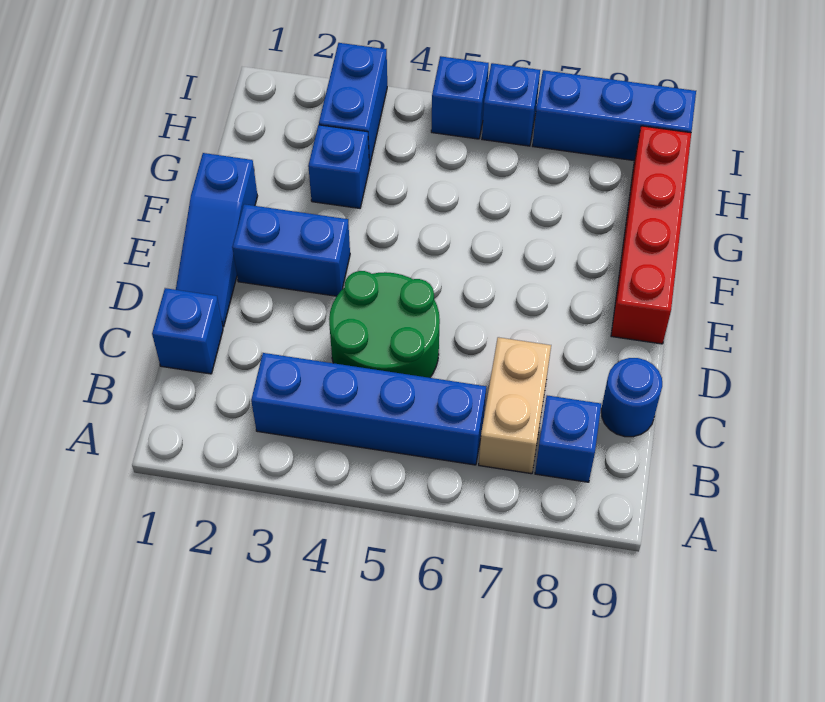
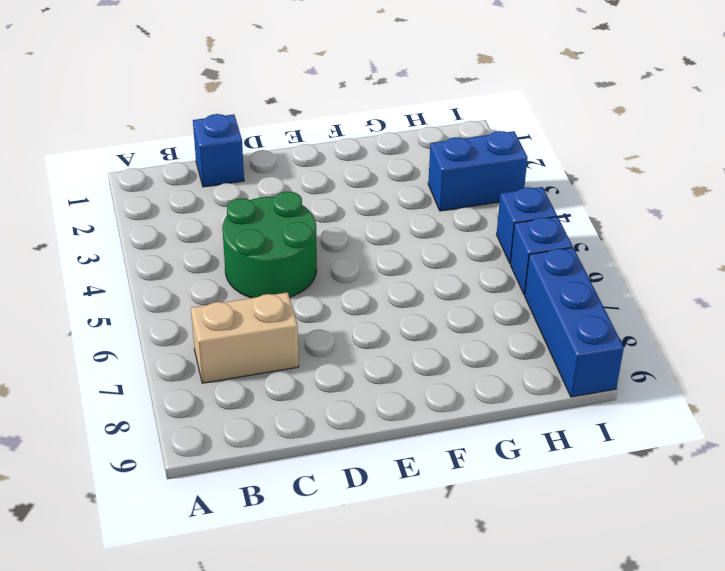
none -> blue brick B3:B6 level 1
none -> blue brick B8 level 1
none -> blue round brick C9 level 1

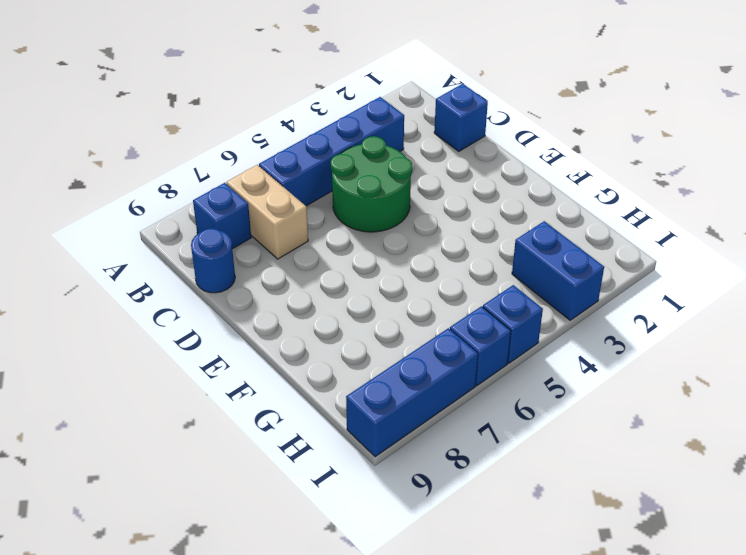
none -> blue slope D1:F1 level 1 top F
none -> blue brick E2:E3 level 1
none -> red brick E9:H9 level 1

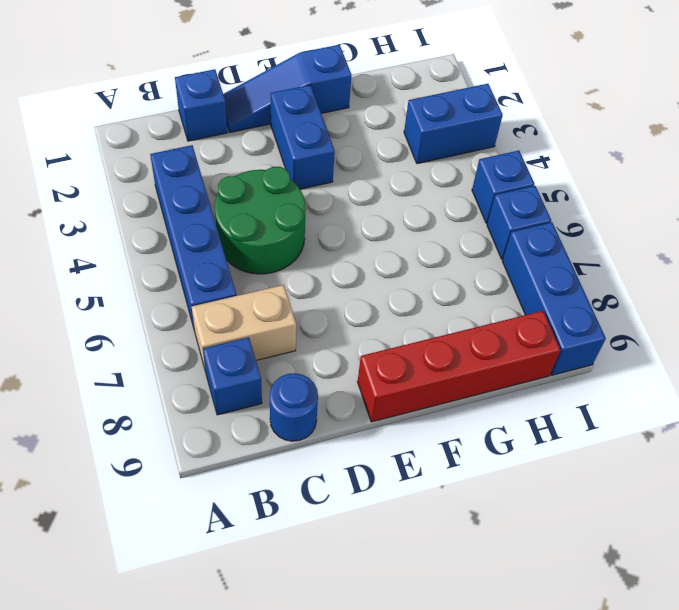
none -> blue brick G3 level 1

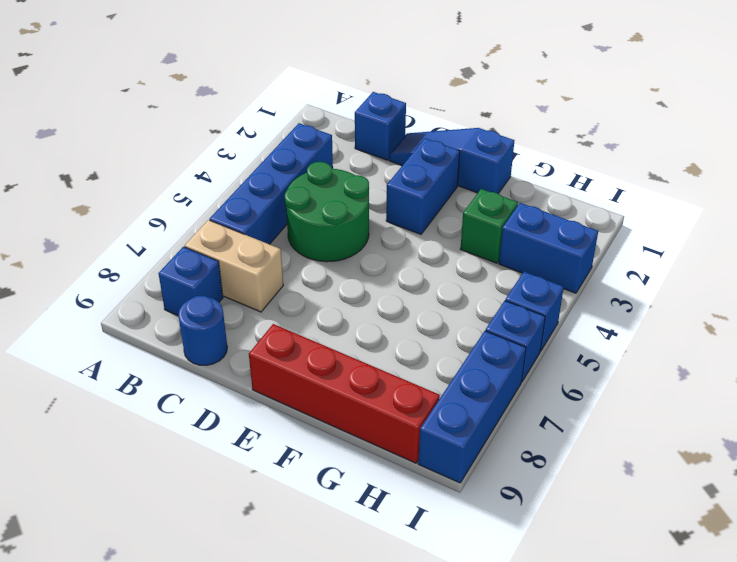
green brick G3 level 1 -> blue brick G3 level 1

